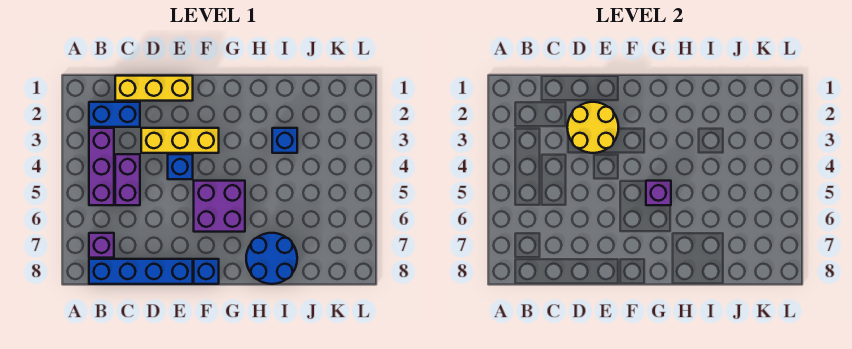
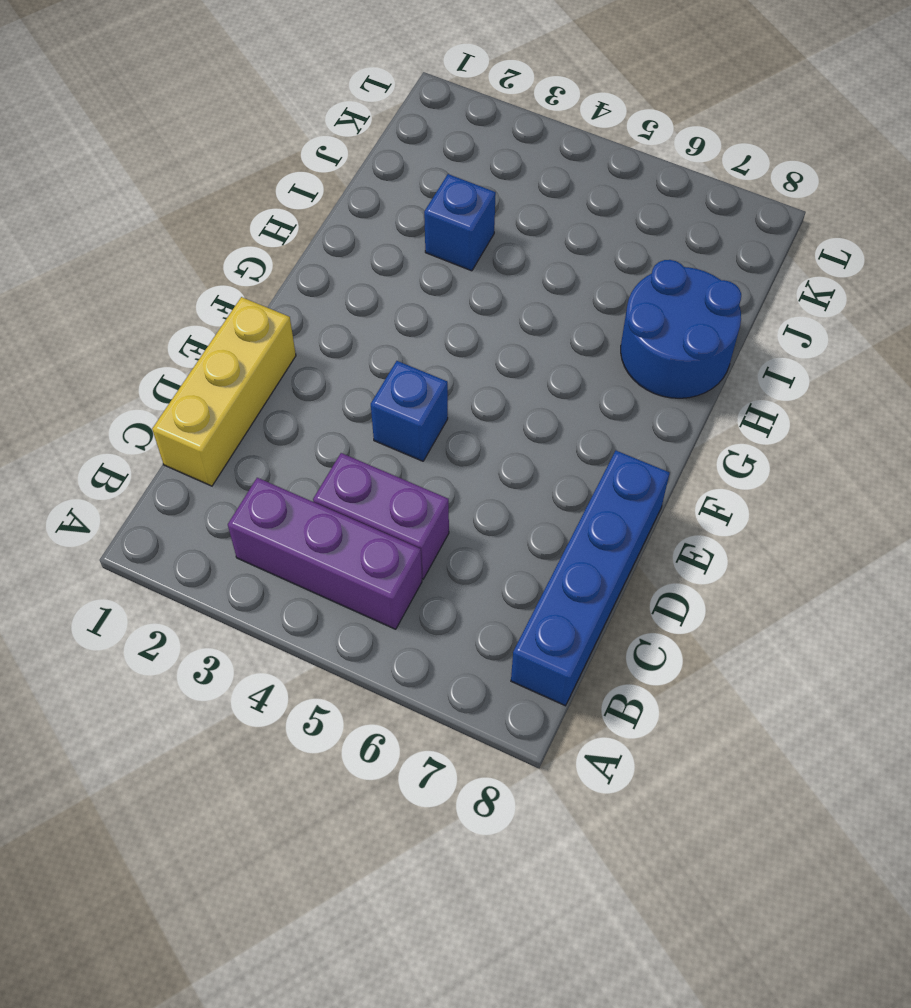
none -> blue brick B2:C2 level 1
none -> purple brick B7 level 1
none -> yellow brick D3:F3 level 1

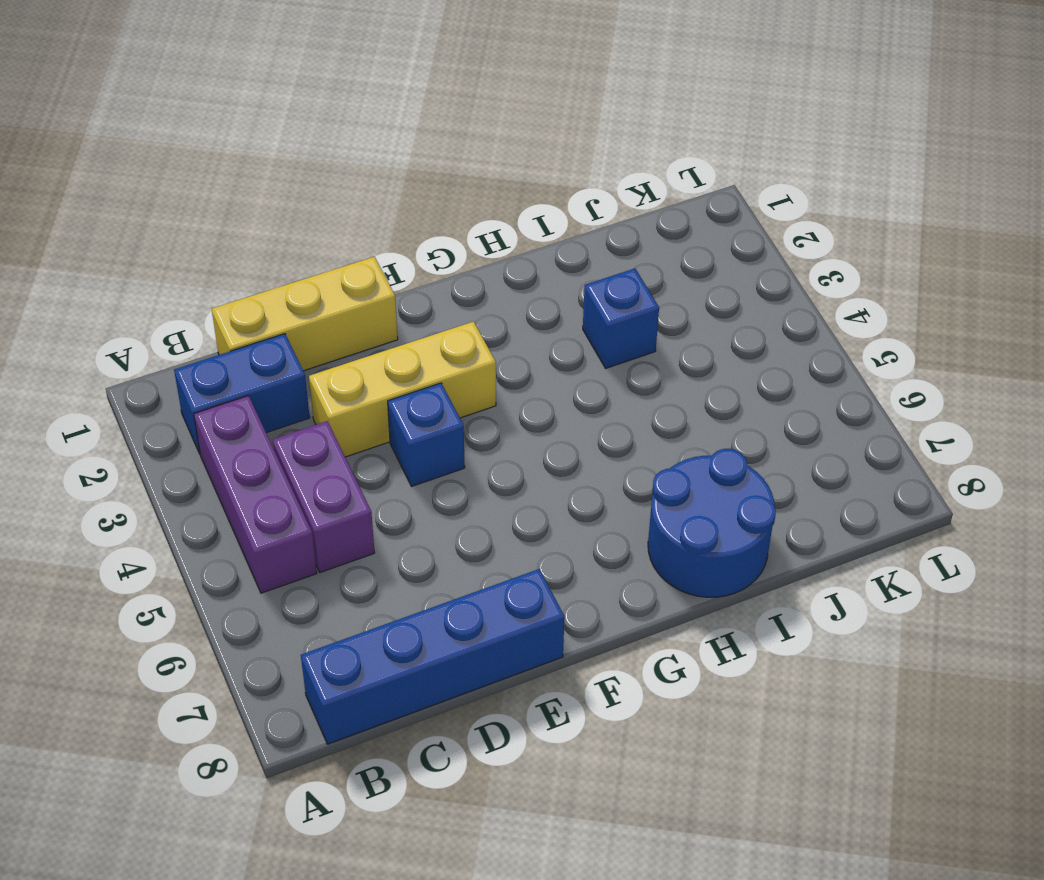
none -> purple brick B7 level 1
none -> purple brick F5:G6 level 1
none -> blue brick F8 level 1

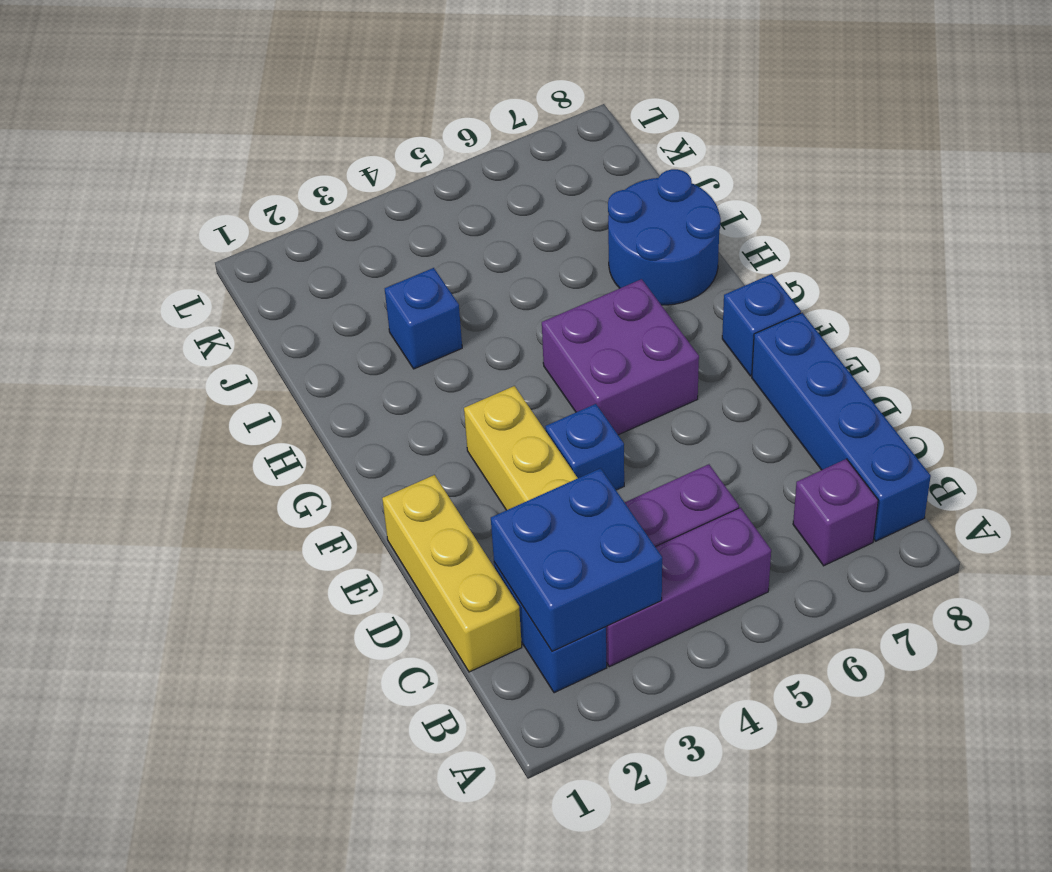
blue brick B2:C3 level 2 -> none
none -> yellow round brick D2:E3 level 2
none -> purple brick G5 level 2

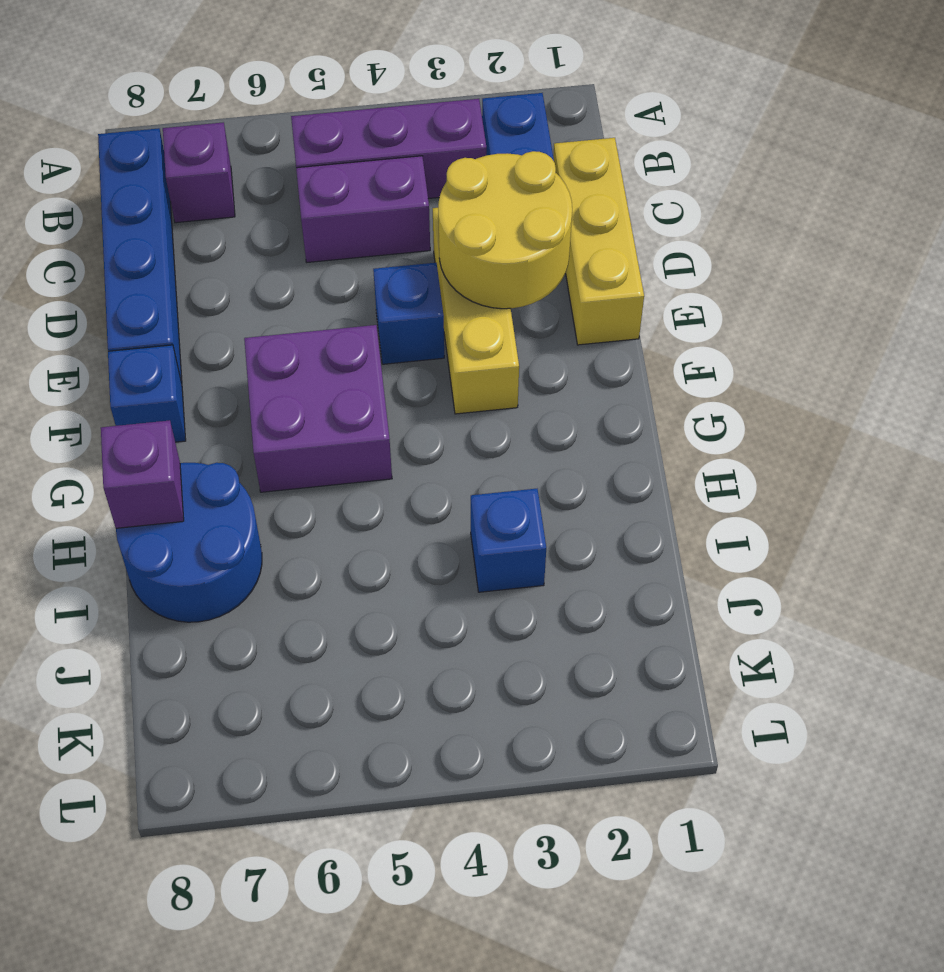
purple brick H8 level 2 -> purple brick G5 level 2

